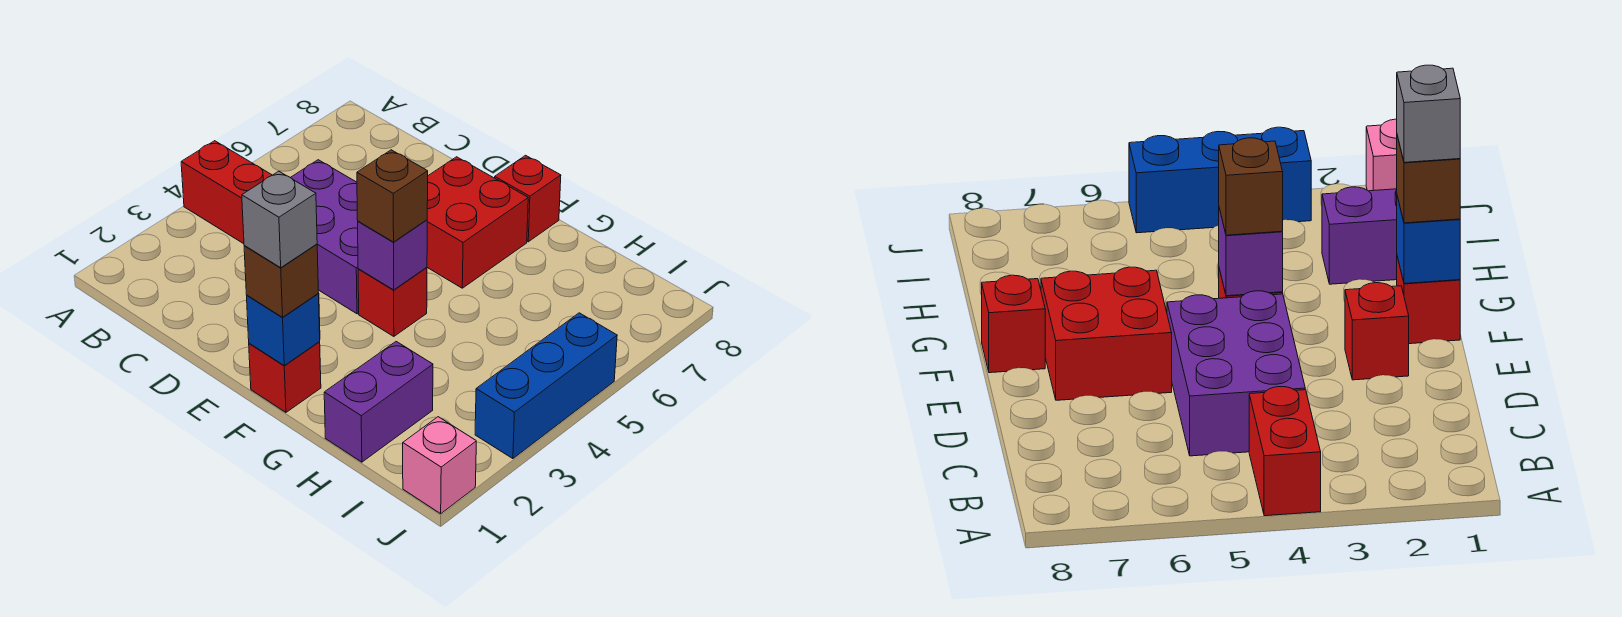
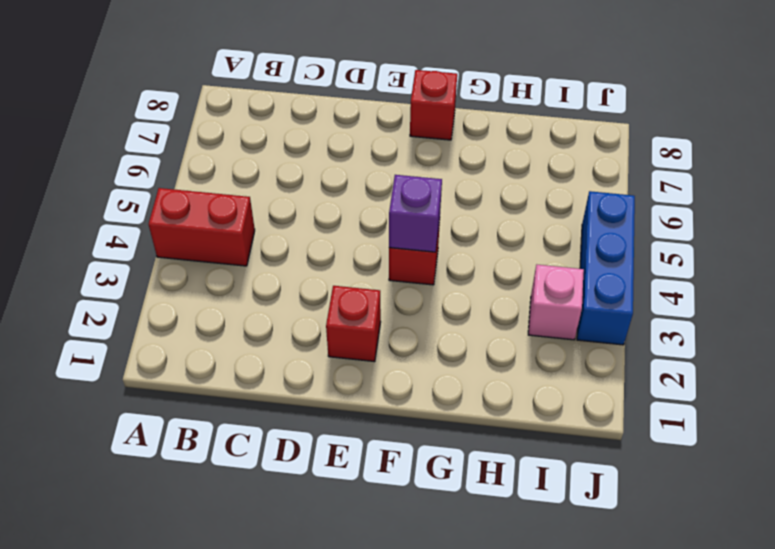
pink brick I3 level 1 -> pink brick J1 level 1
none -> purple brick C4:E5 level 1
none -> red brick E6:F7 level 1
none -> red brick F1 level 1

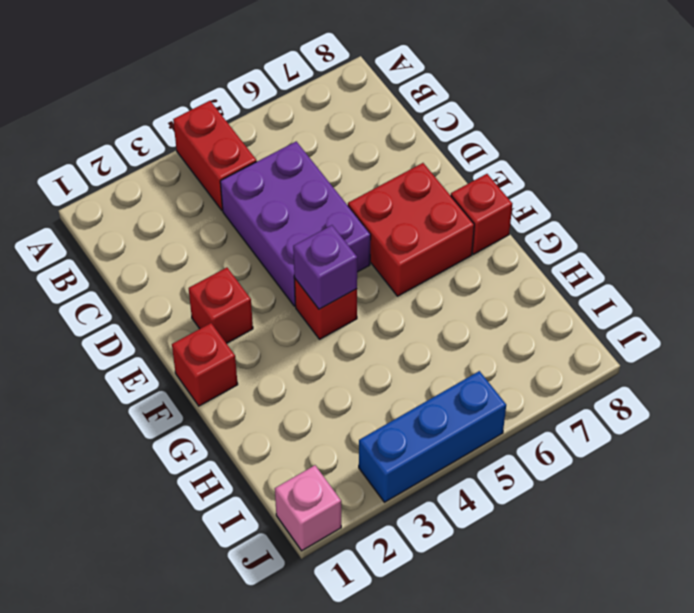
none -> purple brick H1:H2 level 1
none -> blue brick F1 level 2
none -> brown brick F1 level 3

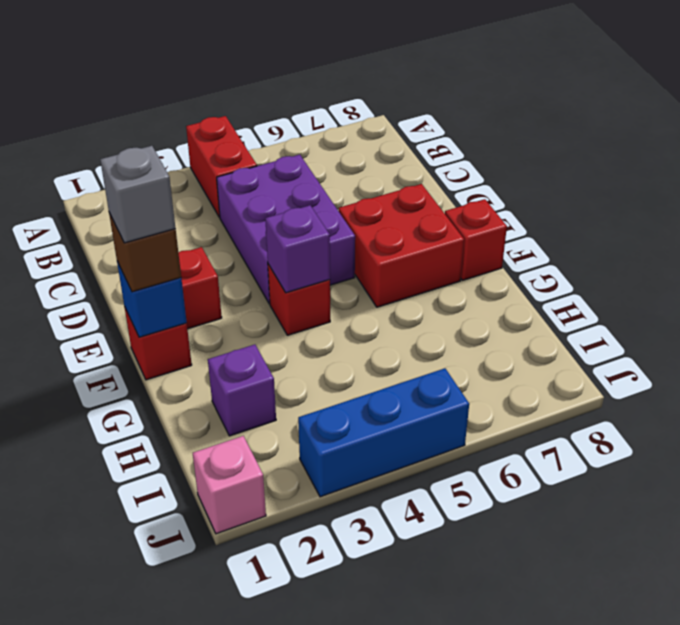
purple brick H2 level 1 -> purple brick H1:H2 level 1
none -> brown brick F4 level 3

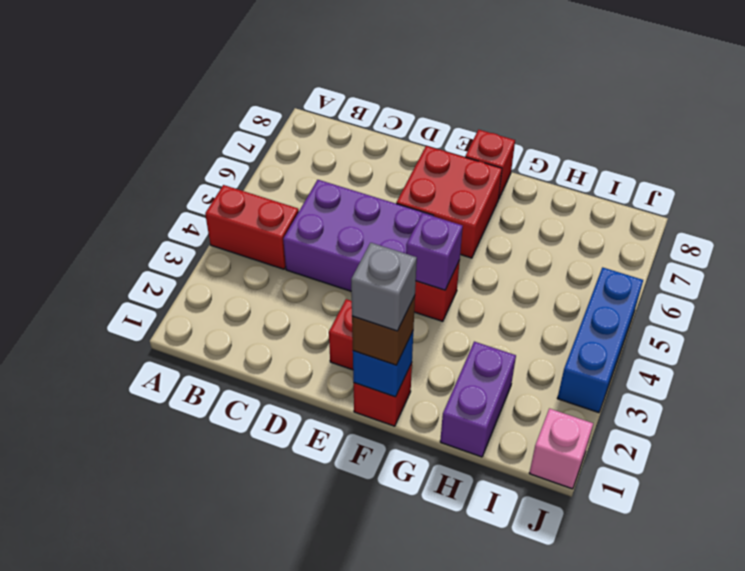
none -> brown brick F4 level 3

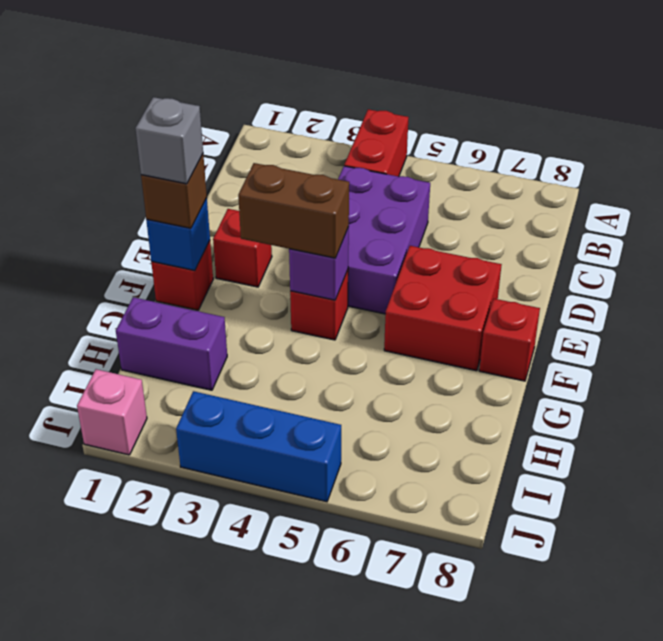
brown brick F3:F4 level 3 -> brown brick F4 level 3

